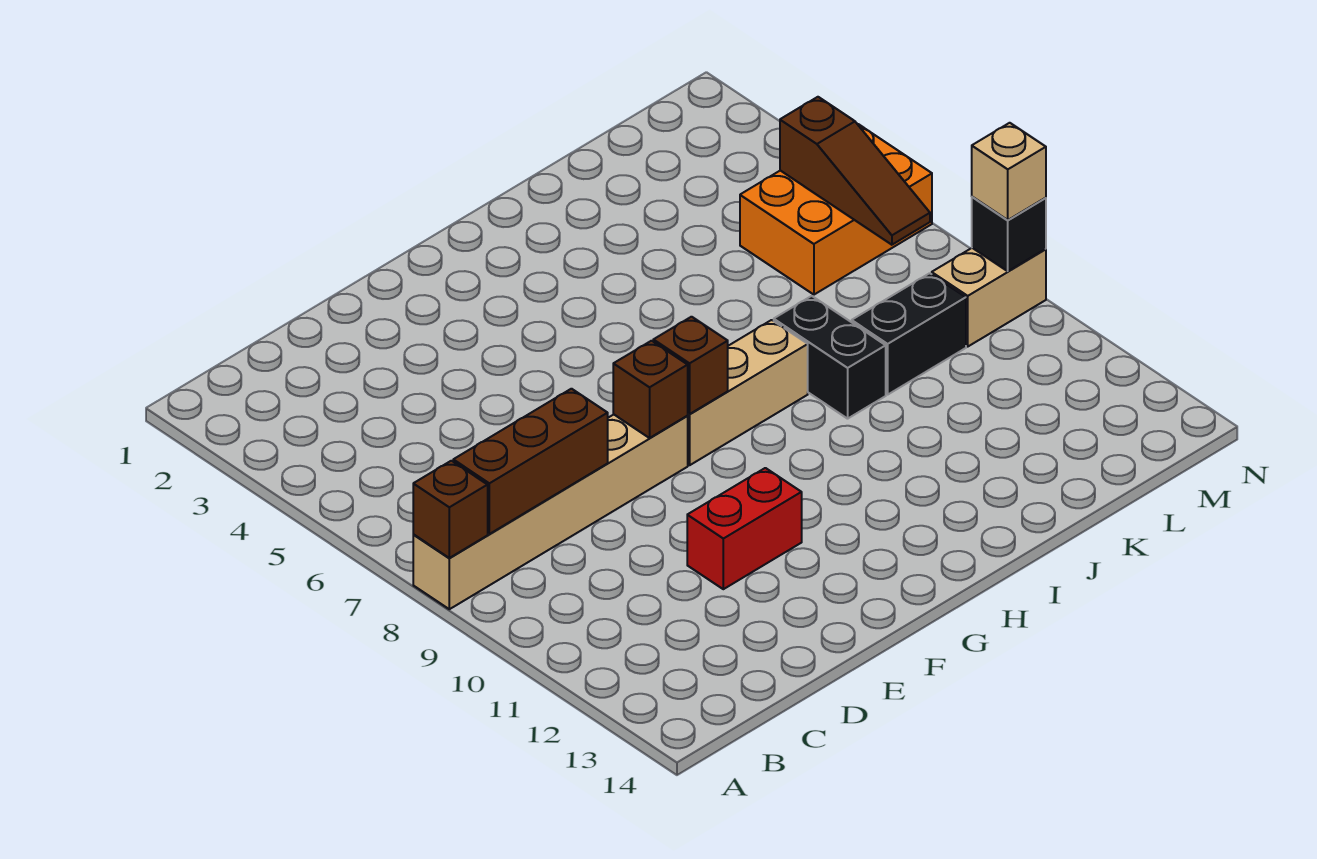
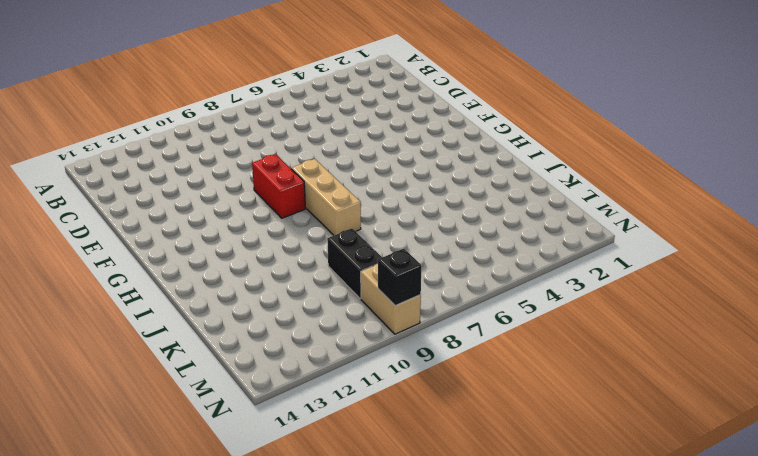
red brick F9:G9 level 1 -> red brick E11:F11 level 1
none -> tan brick A8:F8 level 1
none -> black brick J8:J9 level 1
none -> orange brick L5:N6 level 1

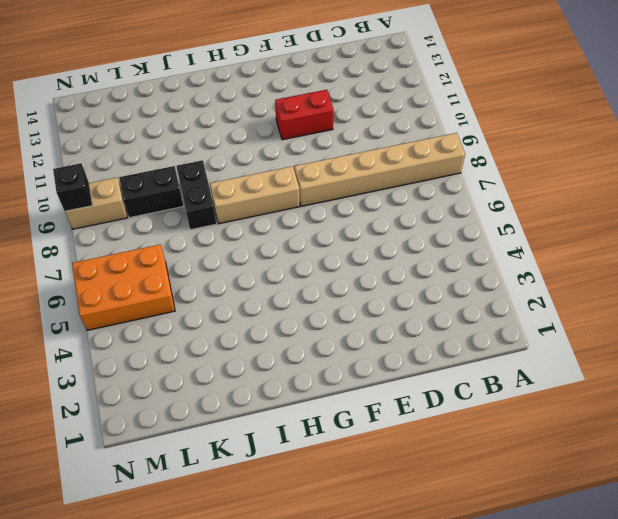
none -> brown brick A8 level 2
none -> brown brick B8:D8 level 2
none -> brown brick F8 level 2

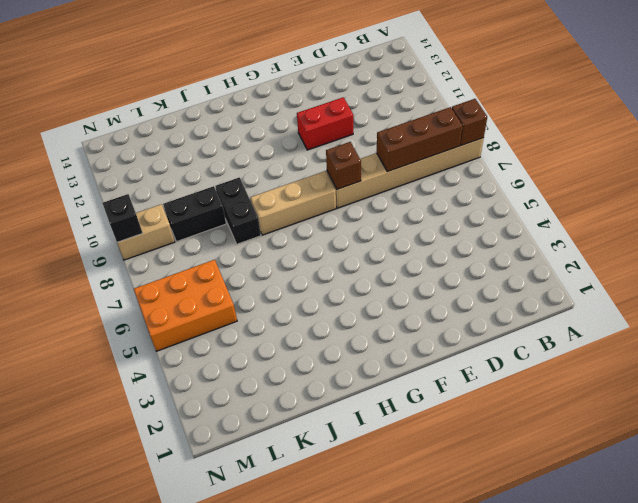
none -> brown brick G8 level 2
none -> brown slope M5:M7 level 2 top 5
none -> tan brick N9 level 3

